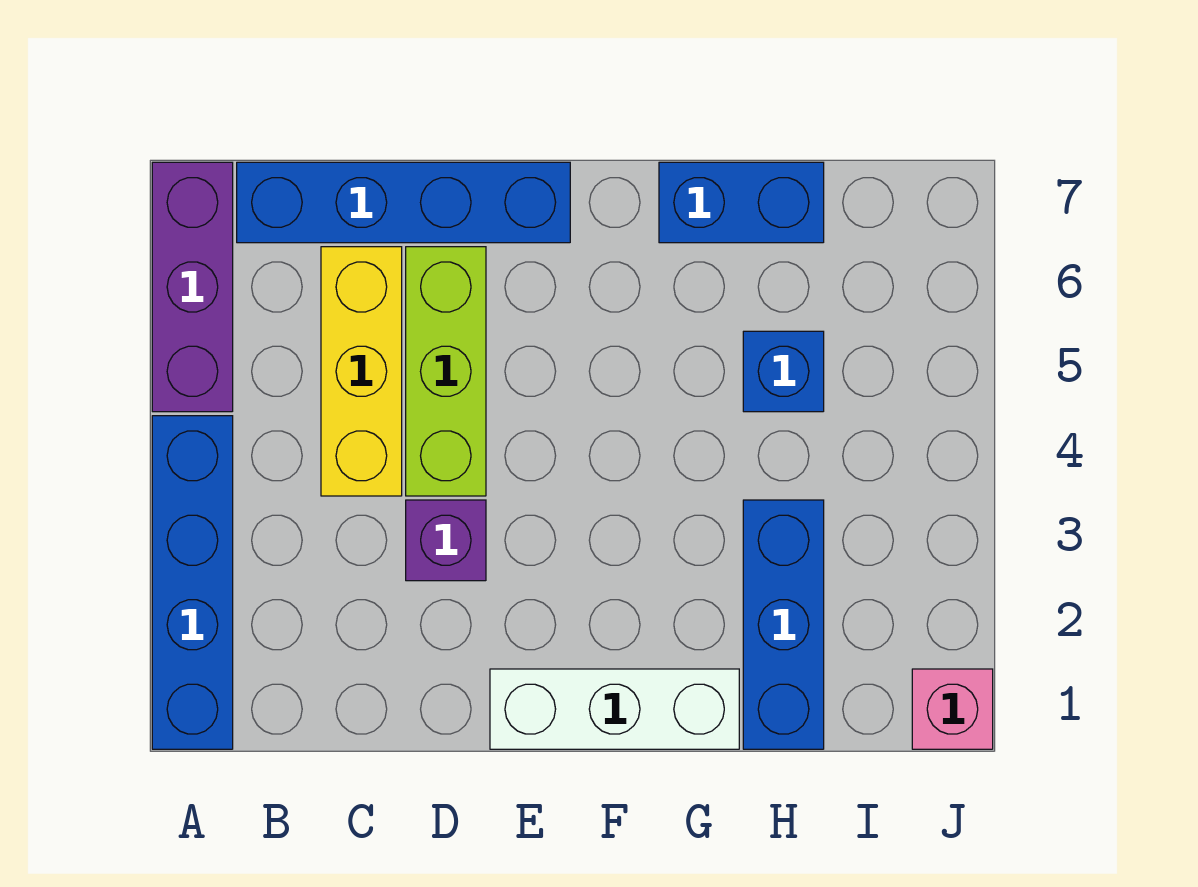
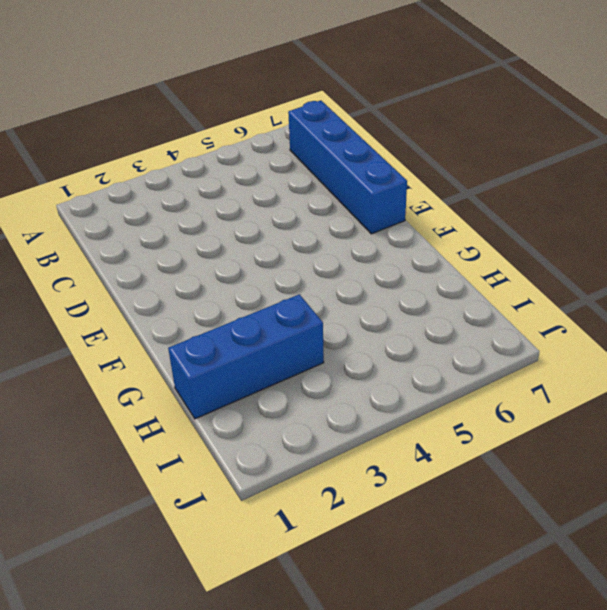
none -> blue brick A1:A4 level 1
none -> purple brick A5:A7 level 1

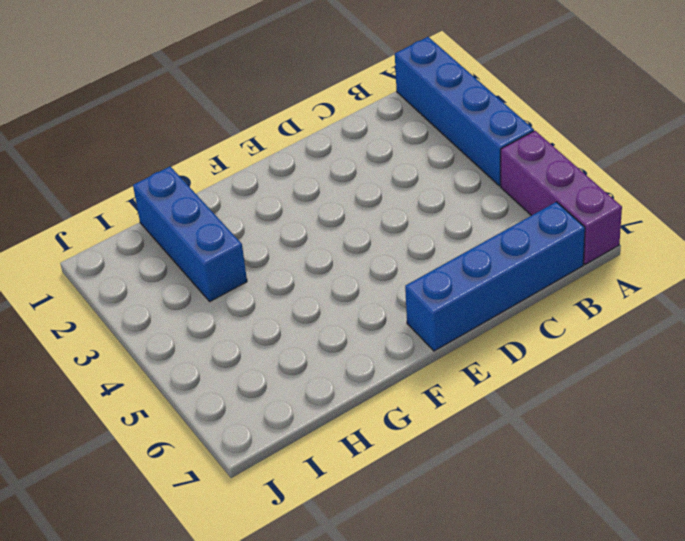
none -> yellow brick C4:C6 level 1
none -> purple brick D3 level 1

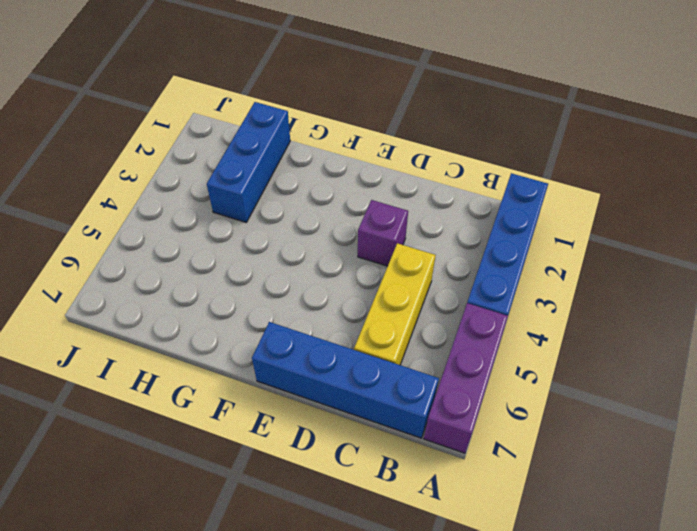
none -> lime brick D4:D6 level 1
none -> white brick E1:G1 level 1

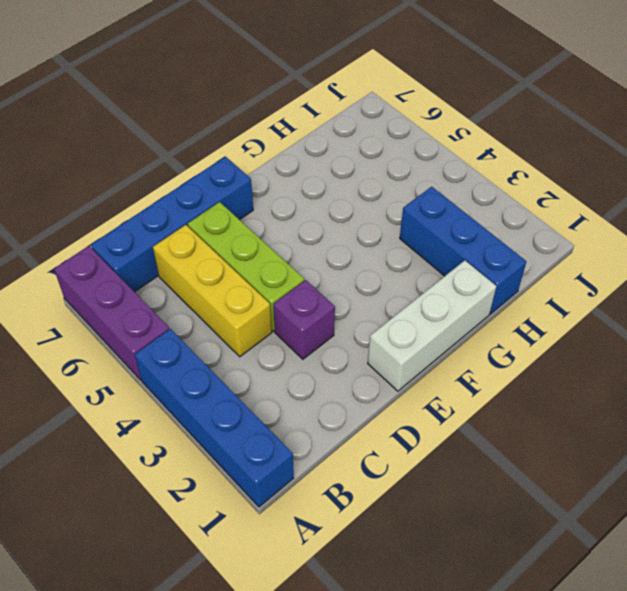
none -> blue brick G7:H7 level 1
none -> blue brick H5 level 1

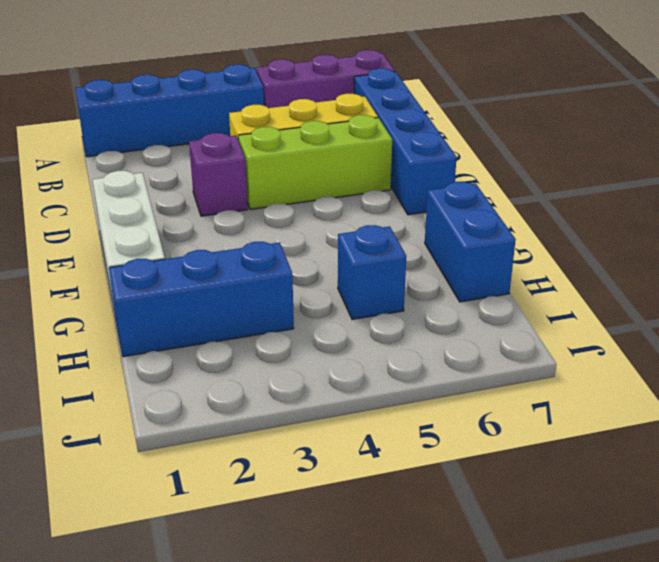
none -> pink brick J1 level 1

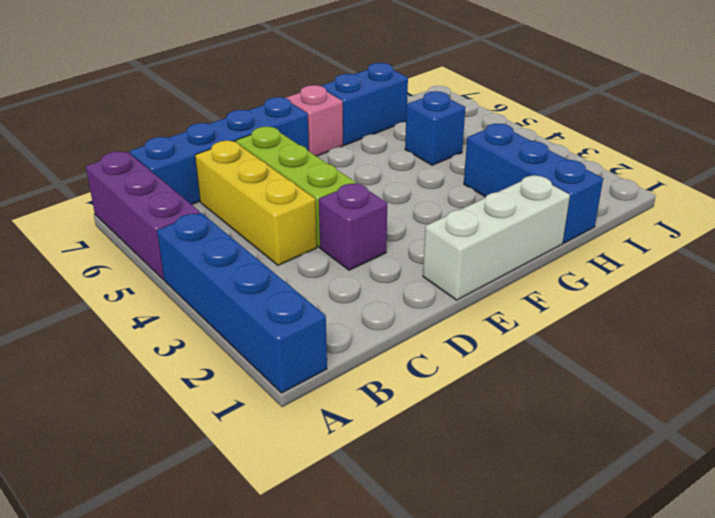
pink brick F7 level 1 -> pink brick J1 level 1

